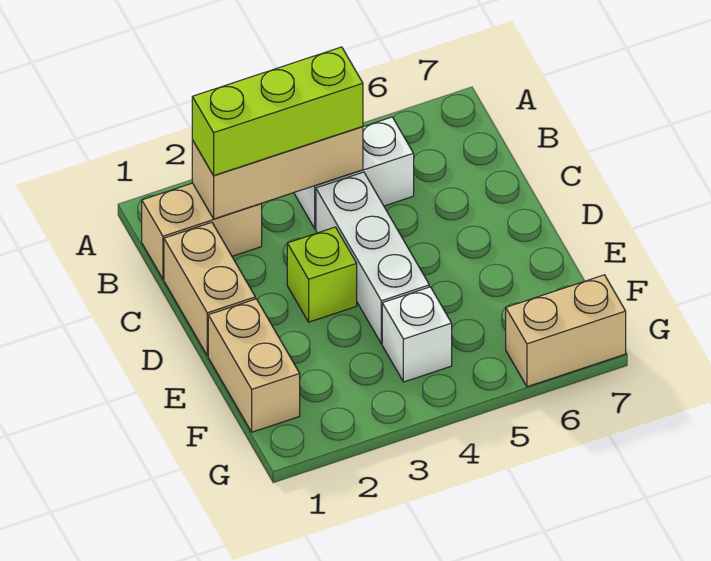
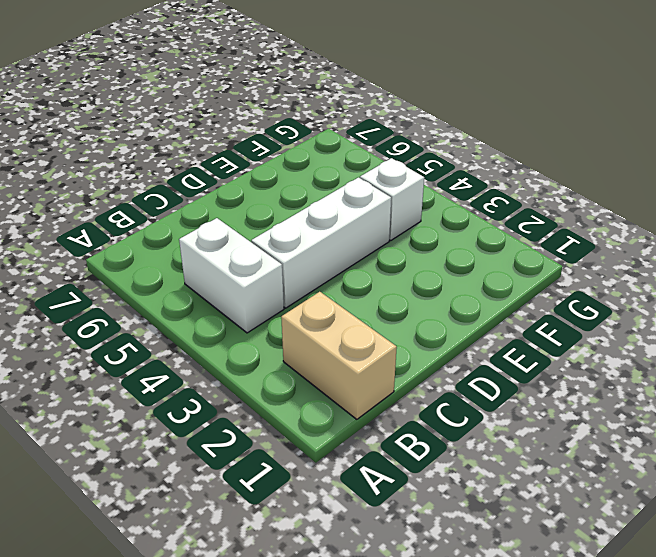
none -> tan brick C1:D1 level 1
none -> lime brick D3 level 1

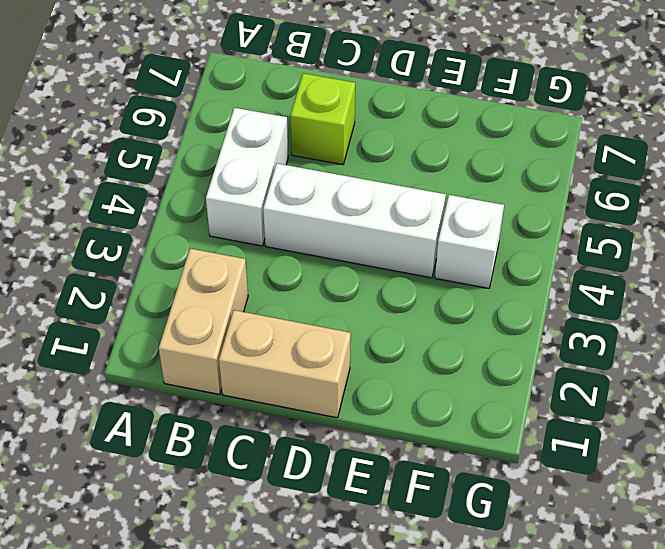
lime brick C6 level 1 -> lime brick D3 level 1
none -> tan brick E1:F1 level 1
none -> tan brick G6:G7 level 1

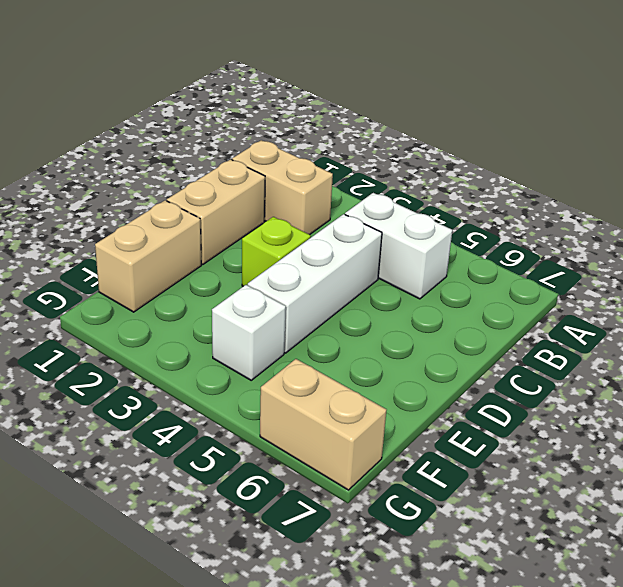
none -> tan brick B2:B4 level 2
none -> lime brick B2:B4 level 3

